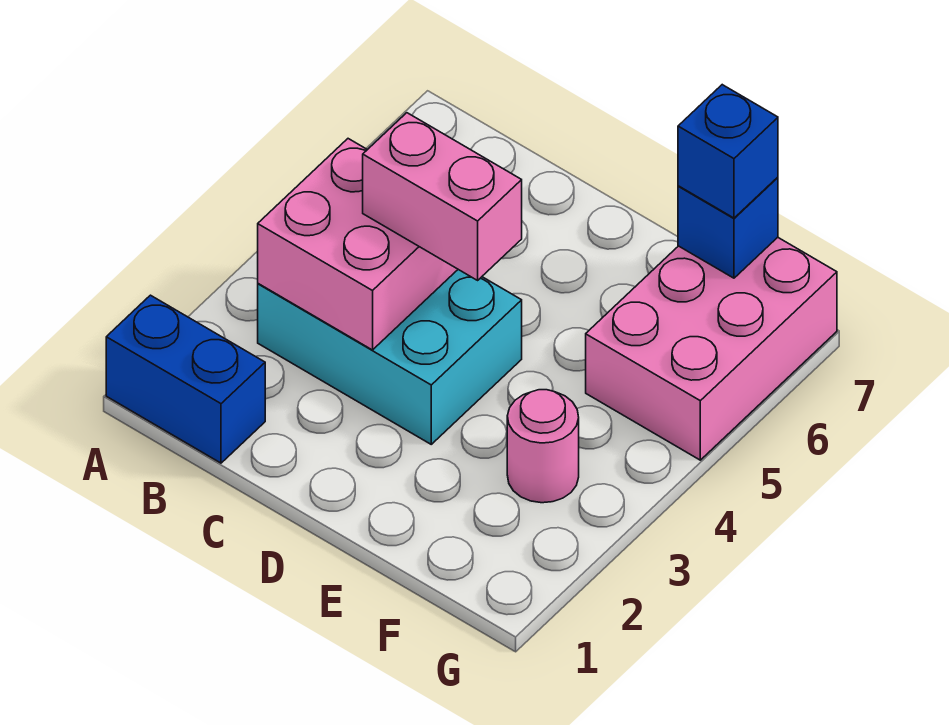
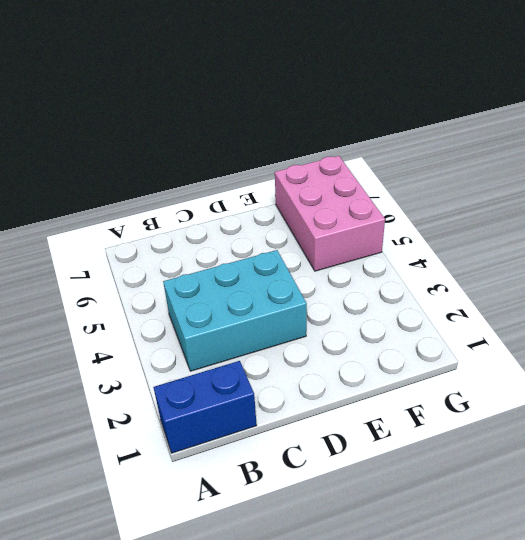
none -> pink round brick F3 level 1
none -> pink brick B3:C4 level 2

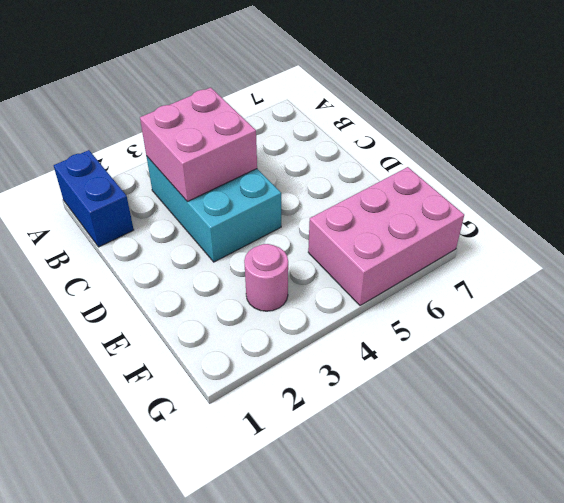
none -> blue brick F7 level 2
none -> pink brick C4:D4 level 3

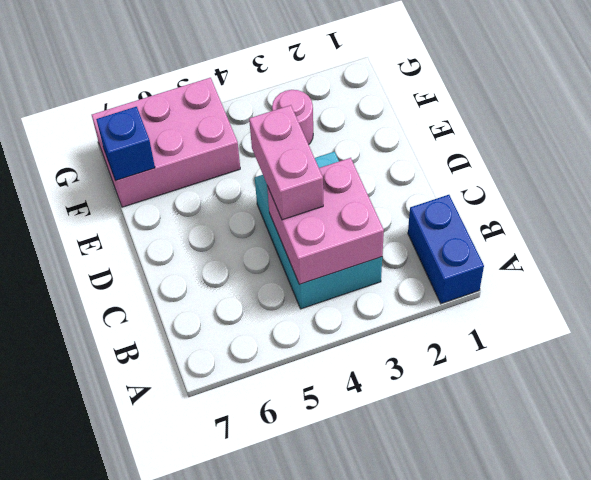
none -> blue brick F7 level 3

